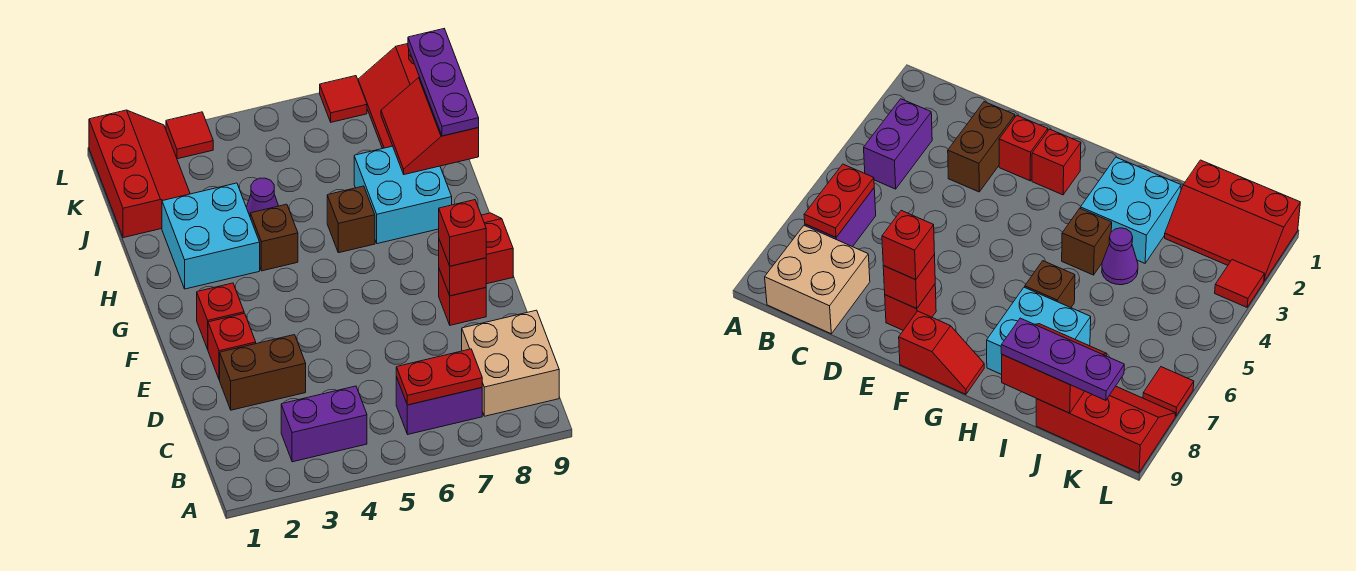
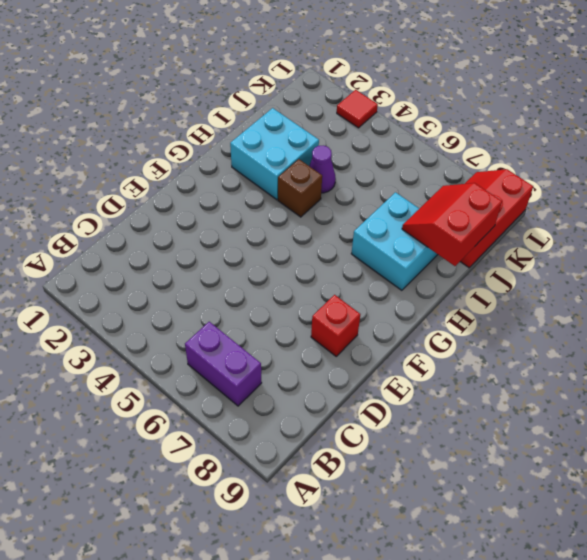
none -> purple brick B3:B4 level 1
none -> tan brick B8:C9 level 1
none -> brown brick D2:D3 level 1

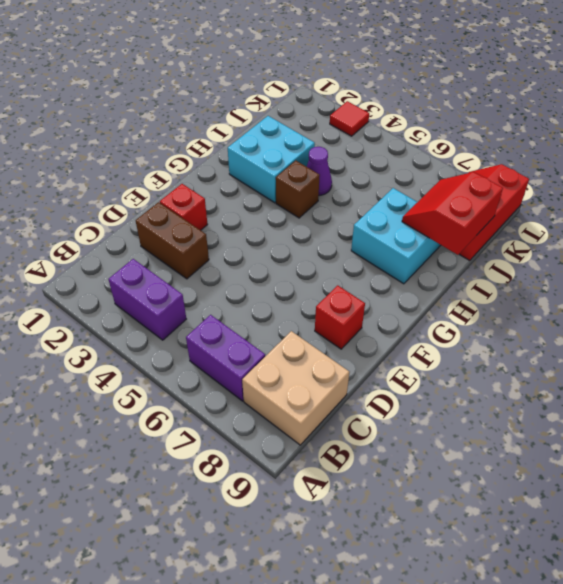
none -> red brick F2 level 1
none -> red slope F9:G9 level 1 top F
none -> brown brick H6 level 1

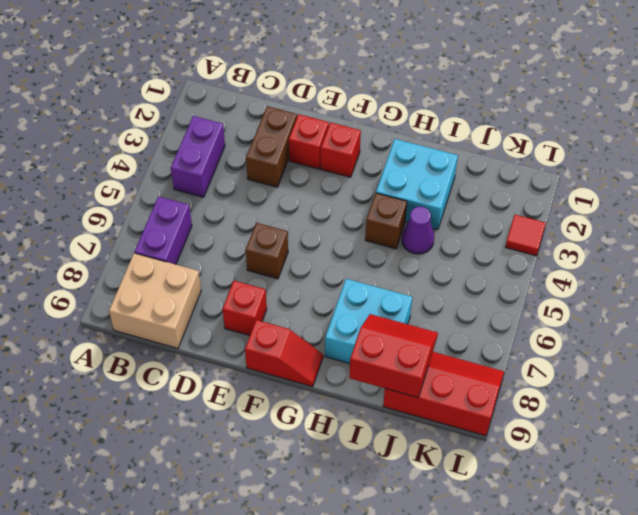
brown brick E6 level 1 -> brown brick H6 level 1
none -> red slope J1:L2 level 1 top 1
none -> red tile L7 level 1
none -> red plate B6:B7 level 2

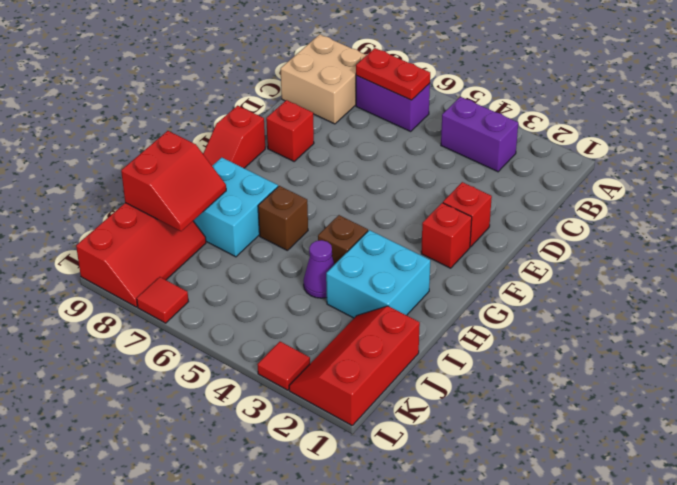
none -> brown brick D2:D3 level 1
none -> red brick E8 level 2
none -> red brick E8 level 3

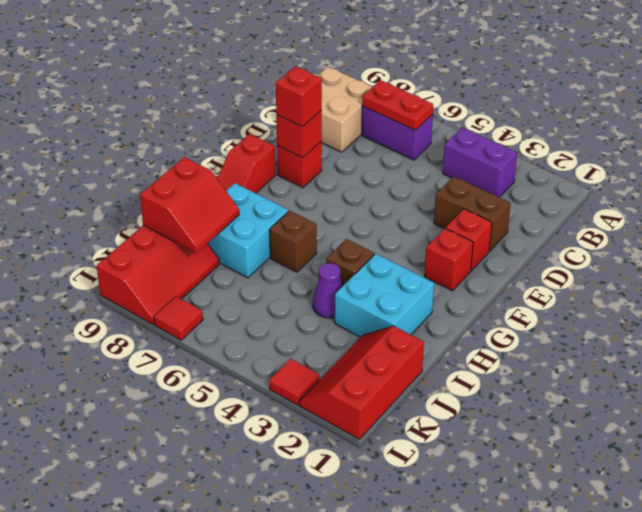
none -> purple plate I9:K9 level 3

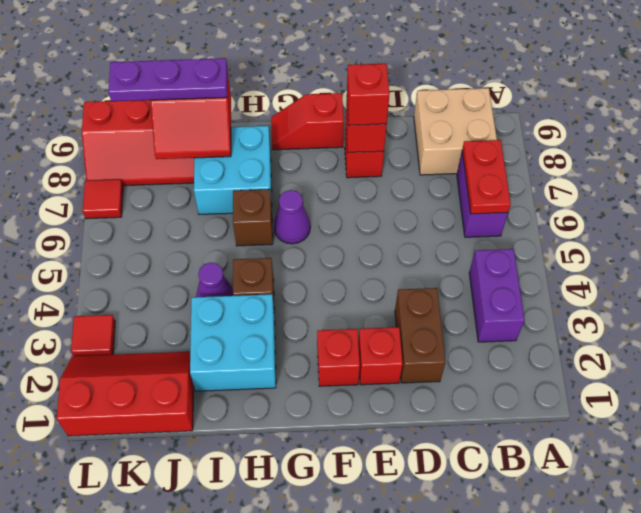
purple cone G6 level 1 -> none

